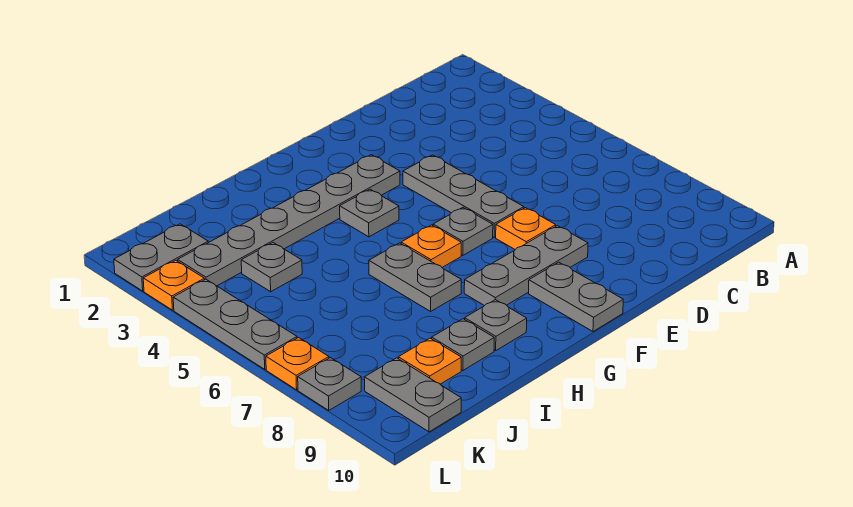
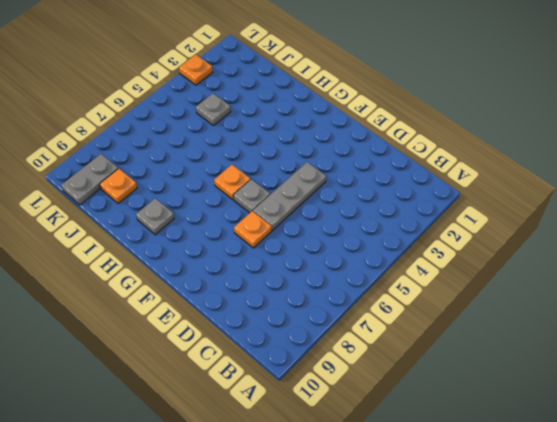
none -> grey plate E8:G8 level 1
none -> grey plate F3:K3 level 1
none -> grey plate F9:F10 level 1

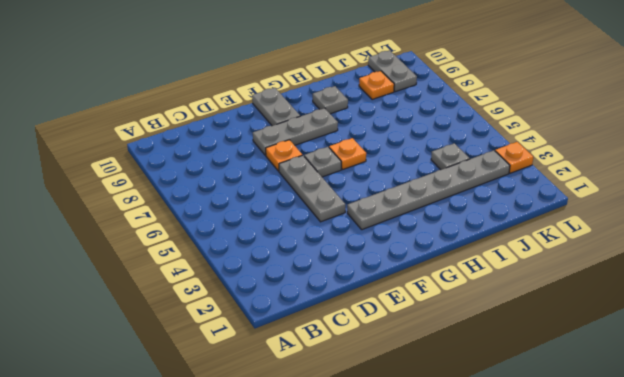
none -> grey plate G4 level 1
none -> grey plate H6:H7 level 1
none -> grey plate I9 level 1

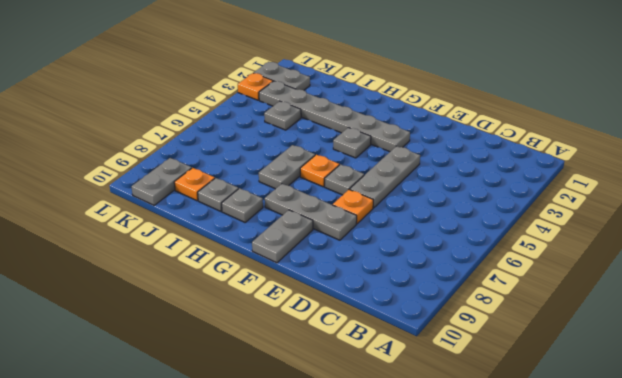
none -> grey plate L4:L6 level 1
none -> orange plate L7 level 1
none -> grey plate L8 level 1

